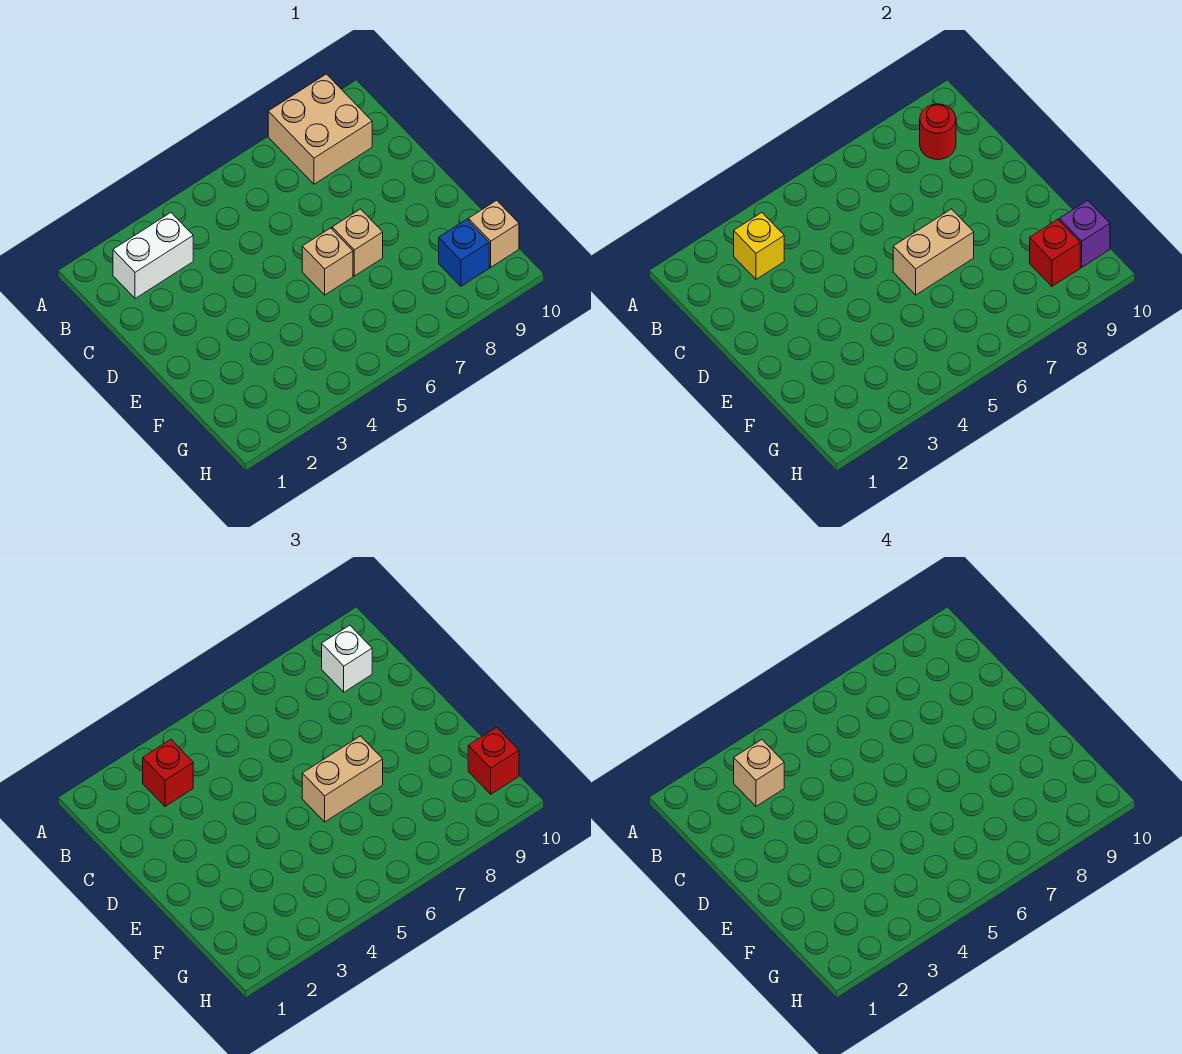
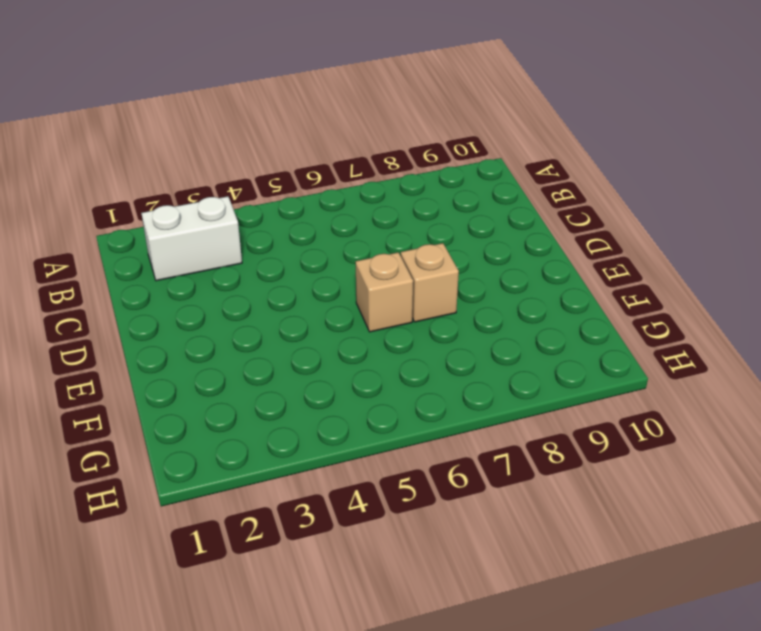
none -> tan brick A8:B9 level 1
none -> blue brick G9 level 1
none -> tan brick G10 level 1

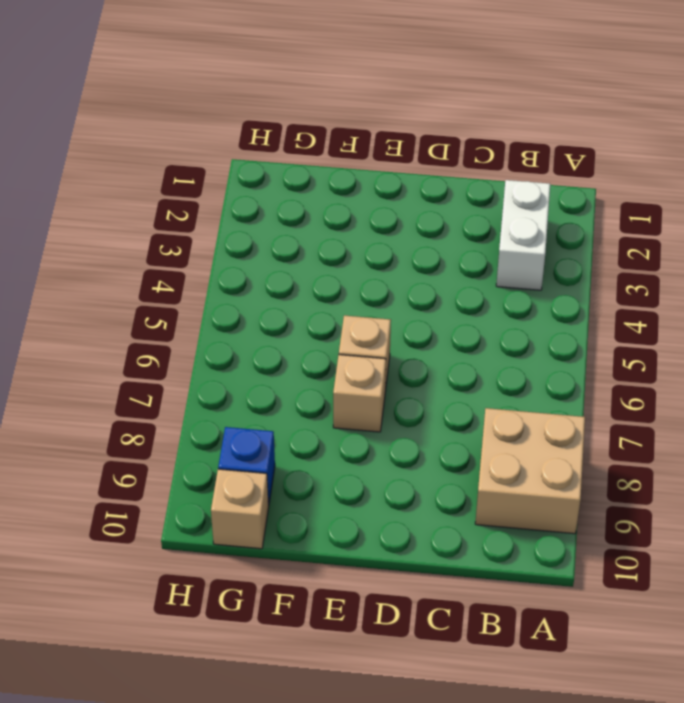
none -> yellow brick B3 level 2
none -> red round brick B9 level 2
none -> tan brick E6:E7 level 2

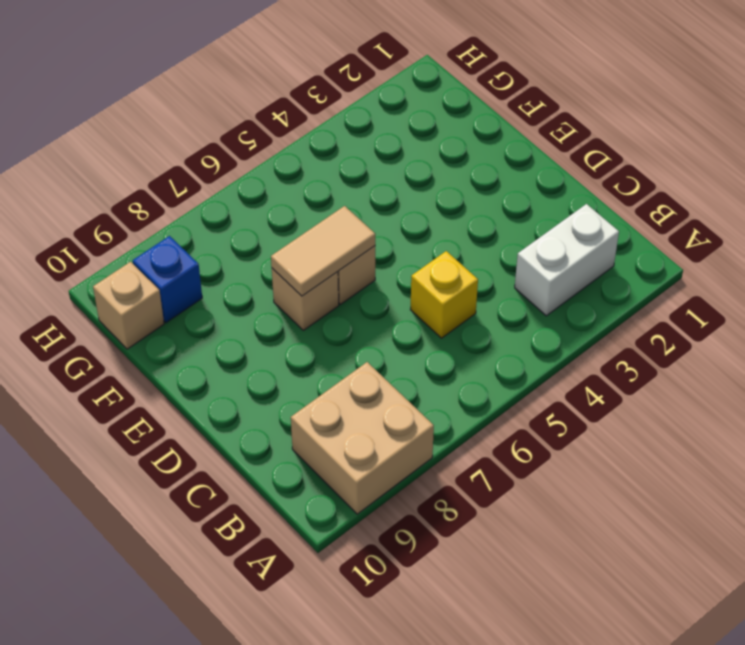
yellow brick C5 level 1 -> yellow brick B3 level 2
tan tile E6:E7 level 2 -> tan brick E6:E7 level 2
none -> red round brick B9 level 2
none -> red brick G9 level 2
none -> purple brick G10 level 2

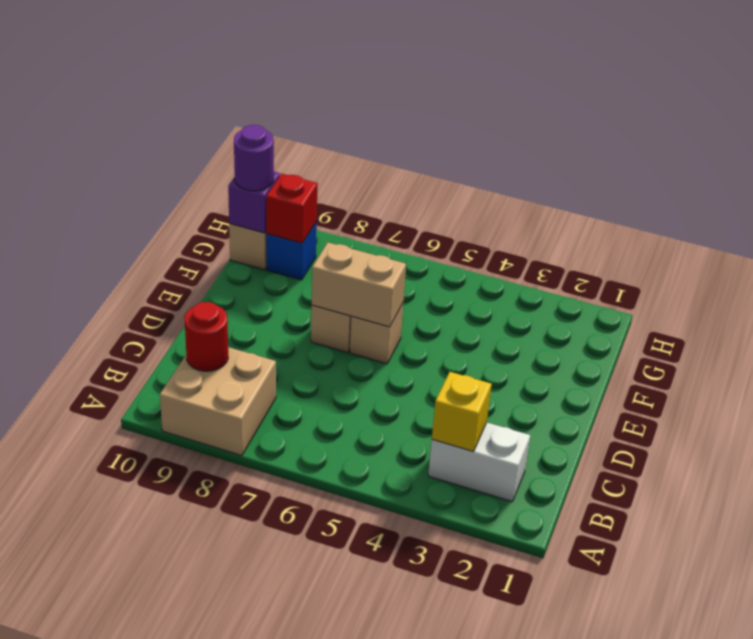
purple round brick G10 level 3 -> red brick G10 level 3
none -> red brick B3 level 3
none -> white brick B9 level 3
none -> tan brick E6:E7 level 3

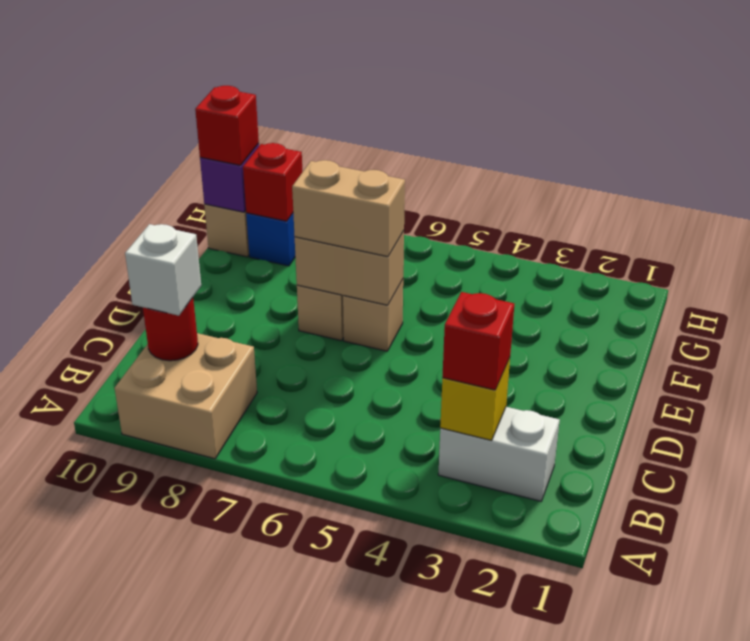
none -> tan brick B3 level 4

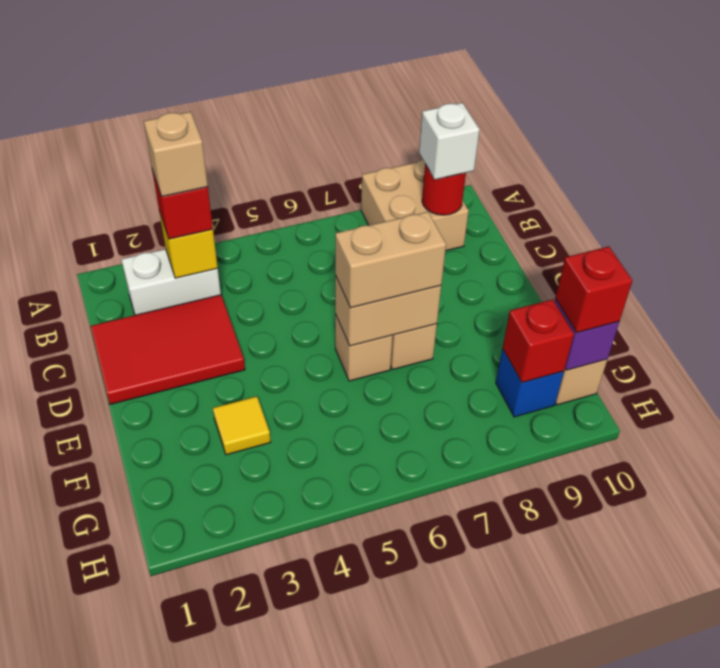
red tile C1:D3 level 1 -> none
yellow tile F3 level 1 -> none

